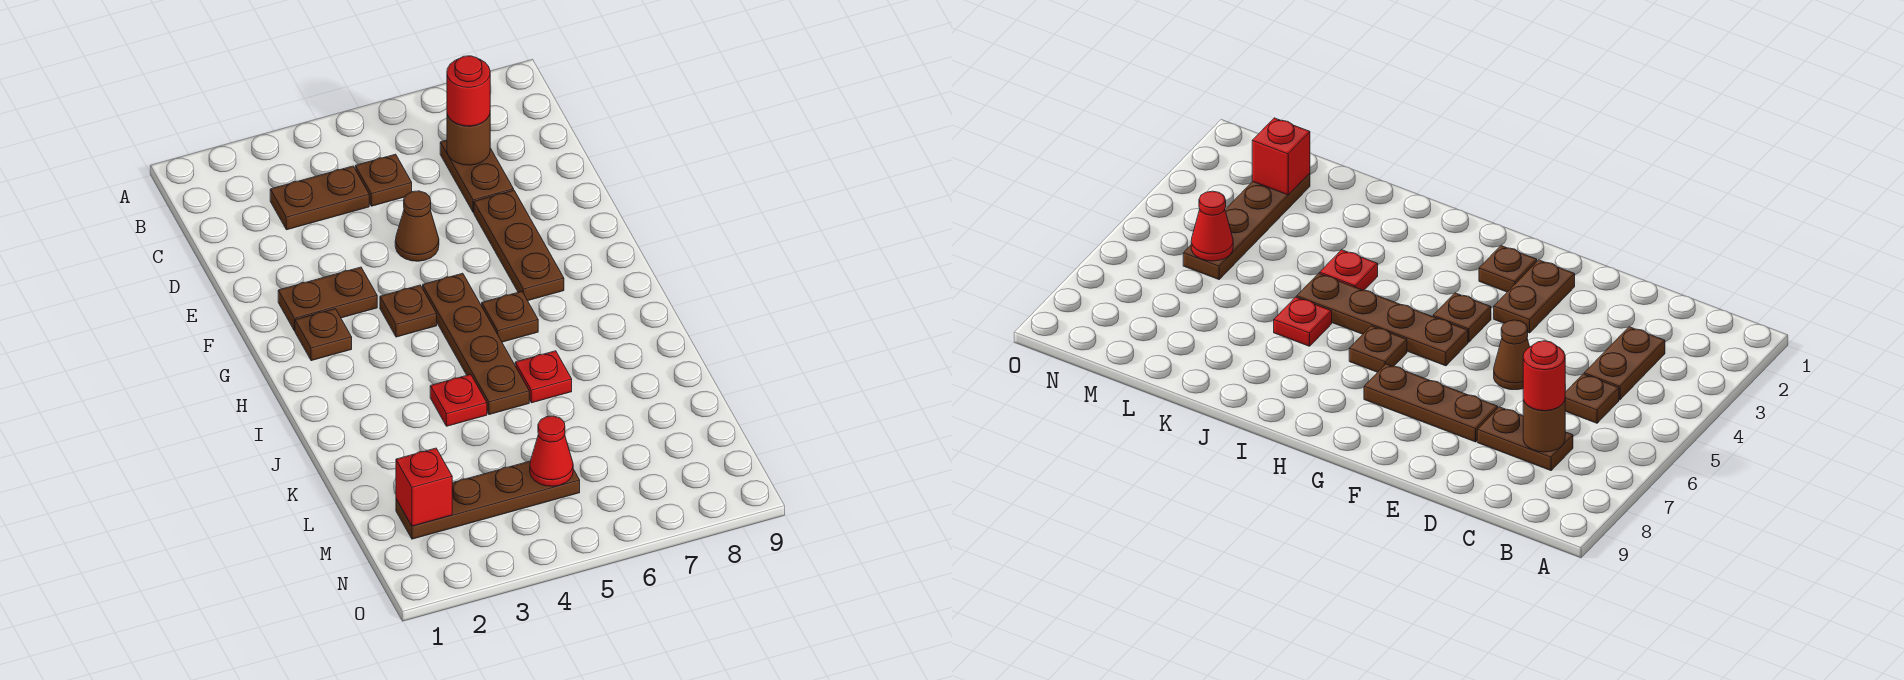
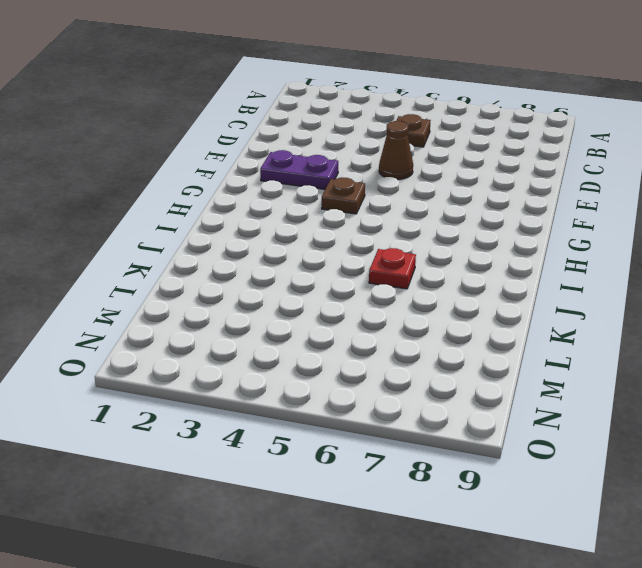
purple plate F2:F3 level 1 -> brown plate F2:F3 level 1
none -> brown plate C3:C4 level 1
none -> brown plate C7:D7 level 1
none -> brown plate E7:G7 level 1

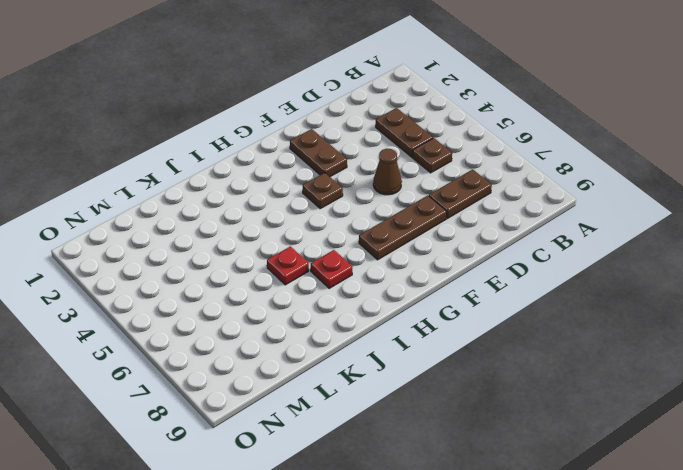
red plate I7 level 1 -> red plate J4 level 1
none -> brown plate G2 level 1
none -> brown plate G5:J5 level 1
none -> brown plate H6 level 1

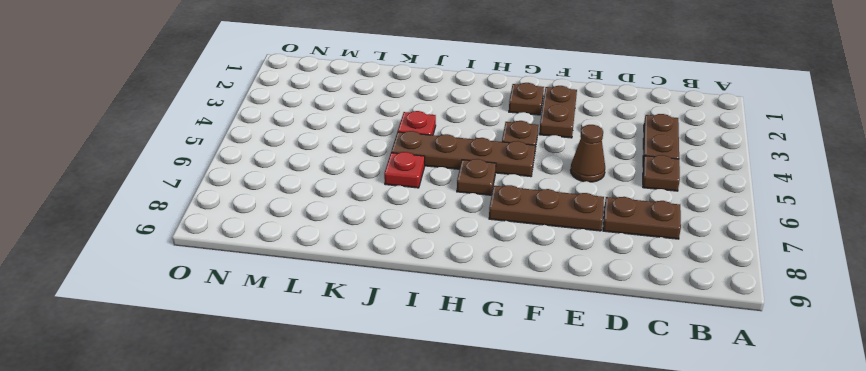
none -> brown plate M2:M5 level 1
none -> brown round brick C7 level 2
none -> red brick M2 level 2

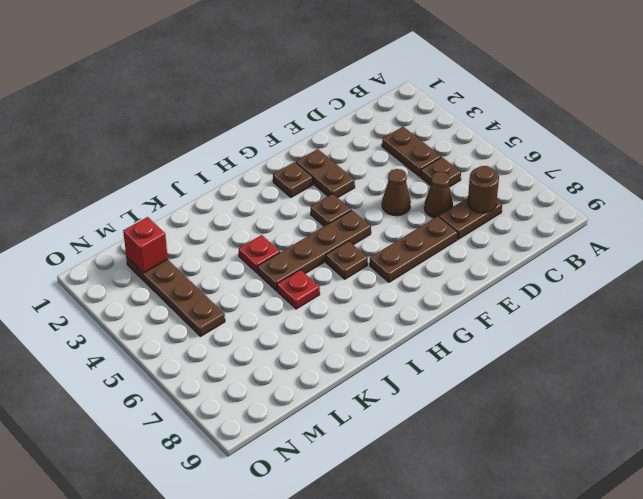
brown cone D6 level 1 -> none
none -> red cone M5 level 2
none -> red round brick C7 level 3

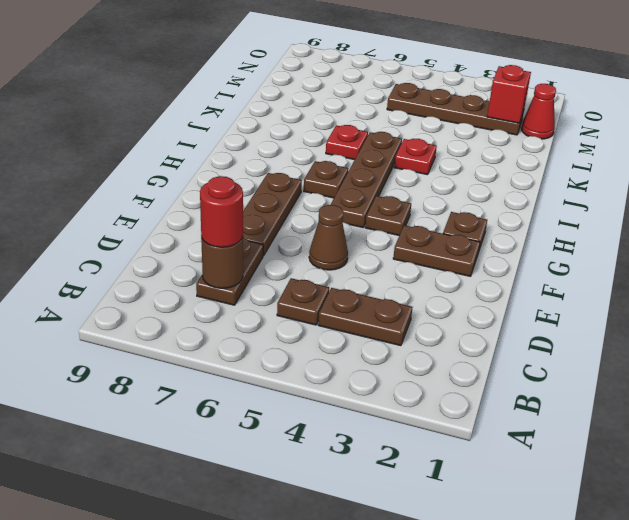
red cone M1 level 1 -> red cone M5 level 2

